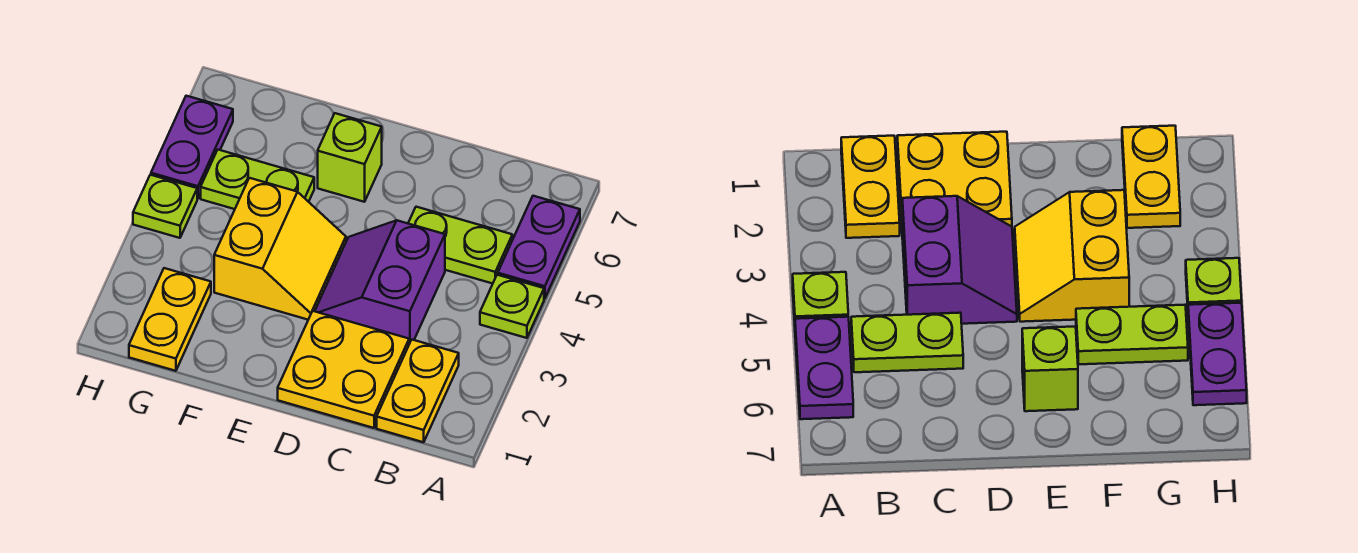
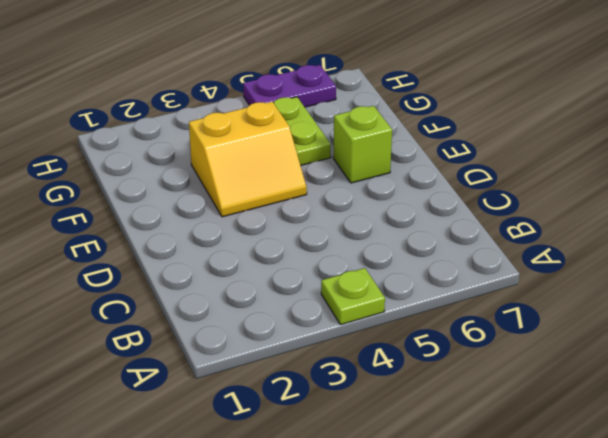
none -> purple plate A5:A6 level 1
none -> yellow plate B1:B2 level 1
none -> lime plate B5:C5 level 1

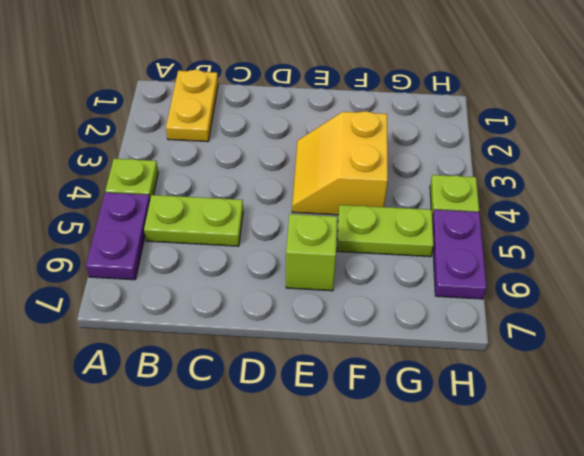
none -> yellow plate C1:D2 level 1
none -> purple slope C3:D4 level 1 top C
none -> yellow plate G1:G2 level 1

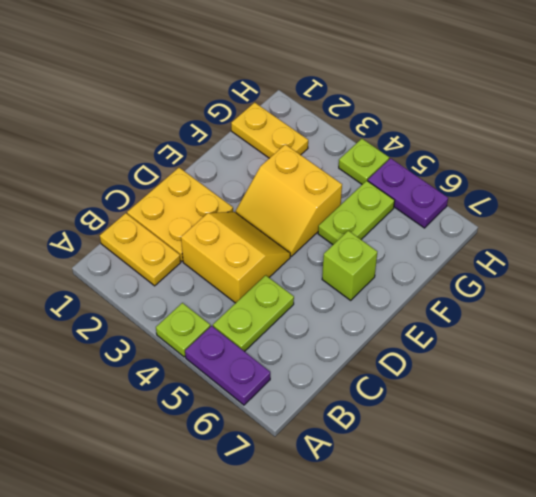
yellow slope C3:D4 level 1 top C -> purple slope C3:D4 level 1 top C

